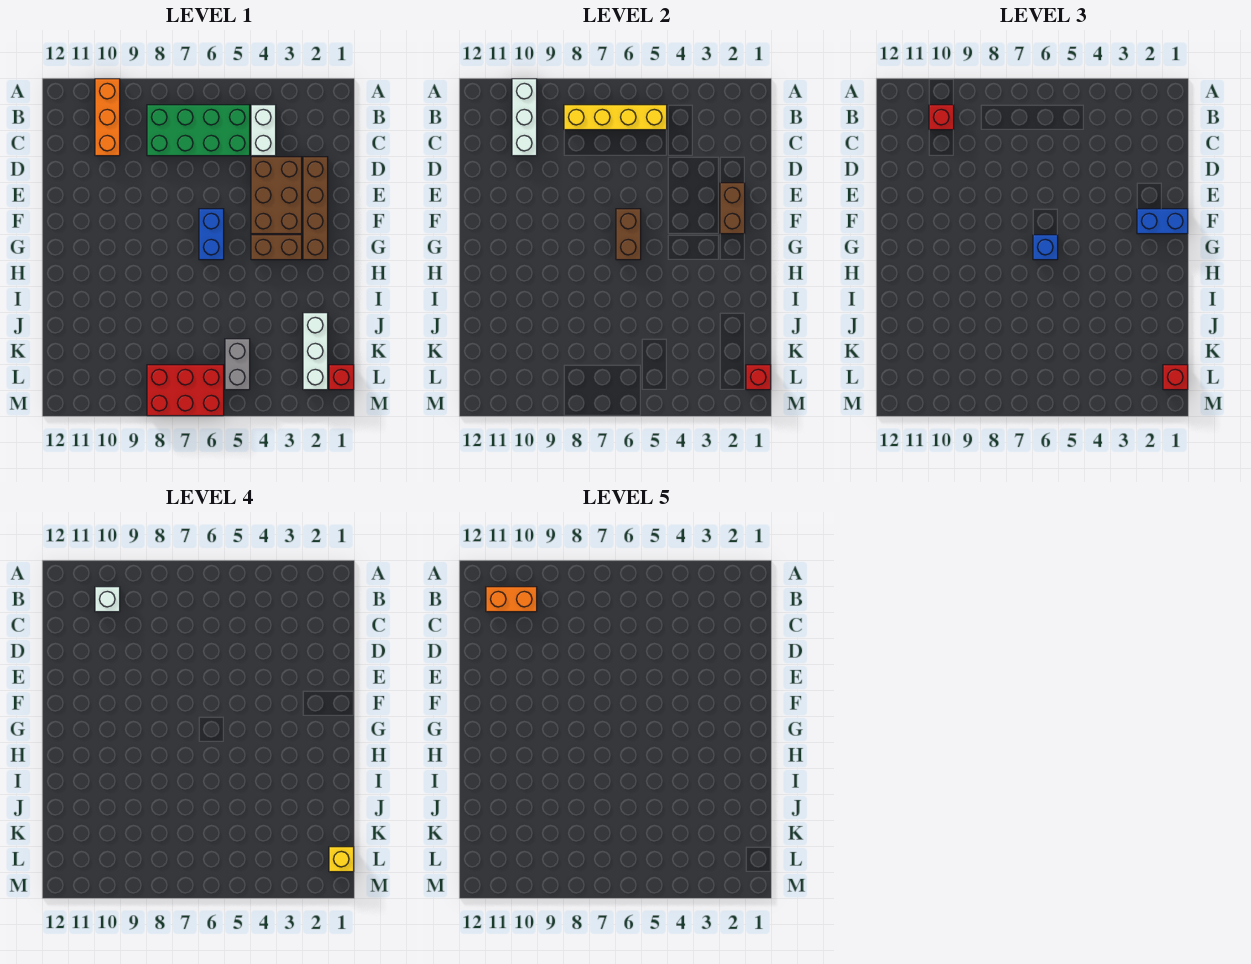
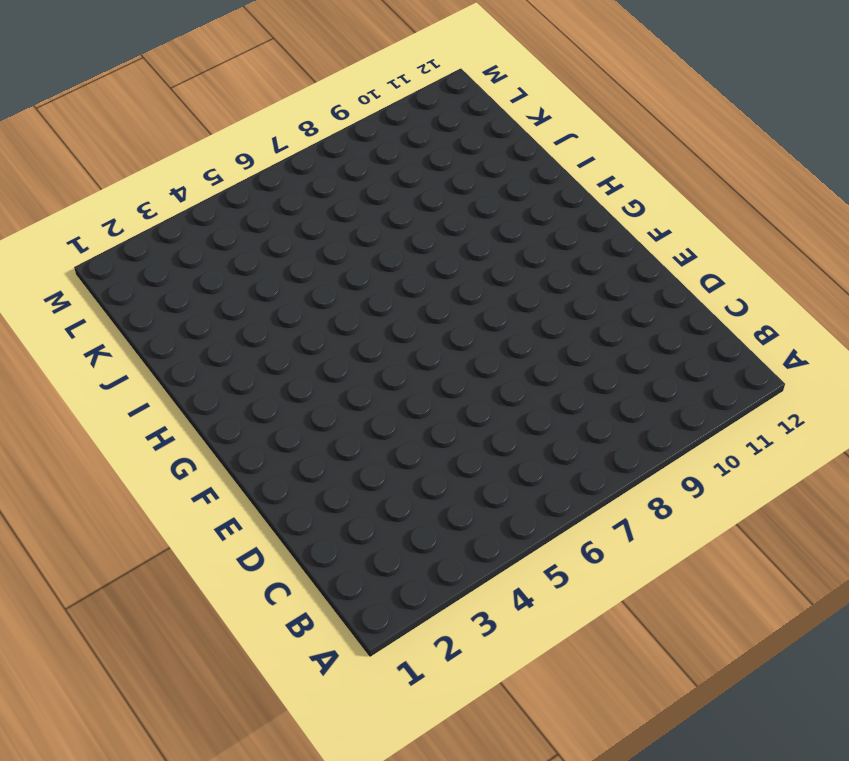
none -> orange brick A10:C10 level 1
none -> white brick B4:C4 level 1
none -> green brick B5:C8 level 1

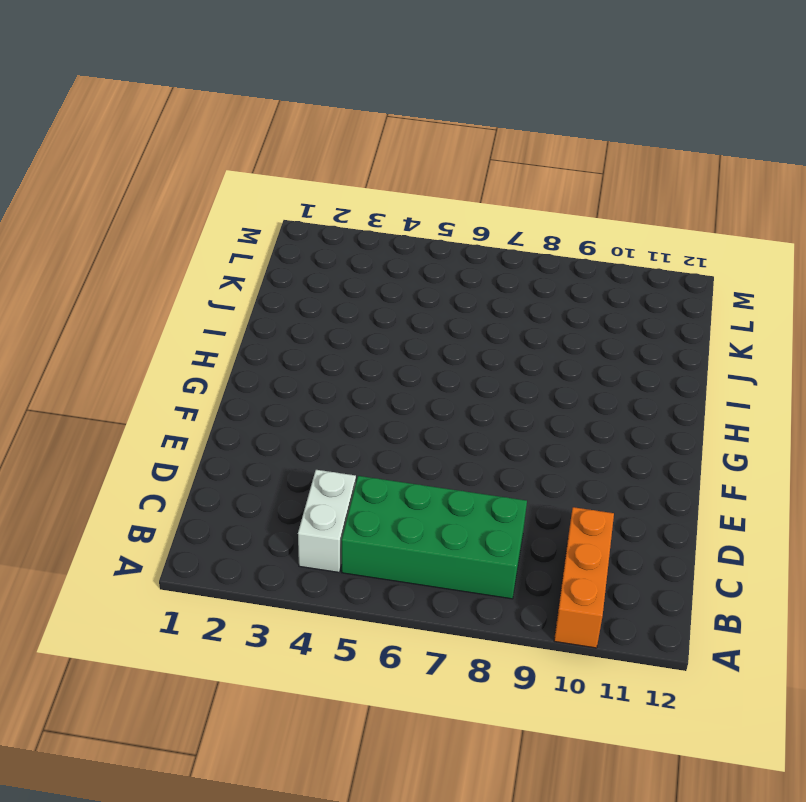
none -> brown brick D2:G2 level 1
none -> brown brick D3:F4 level 1
none -> blue brick F6:G6 level 1

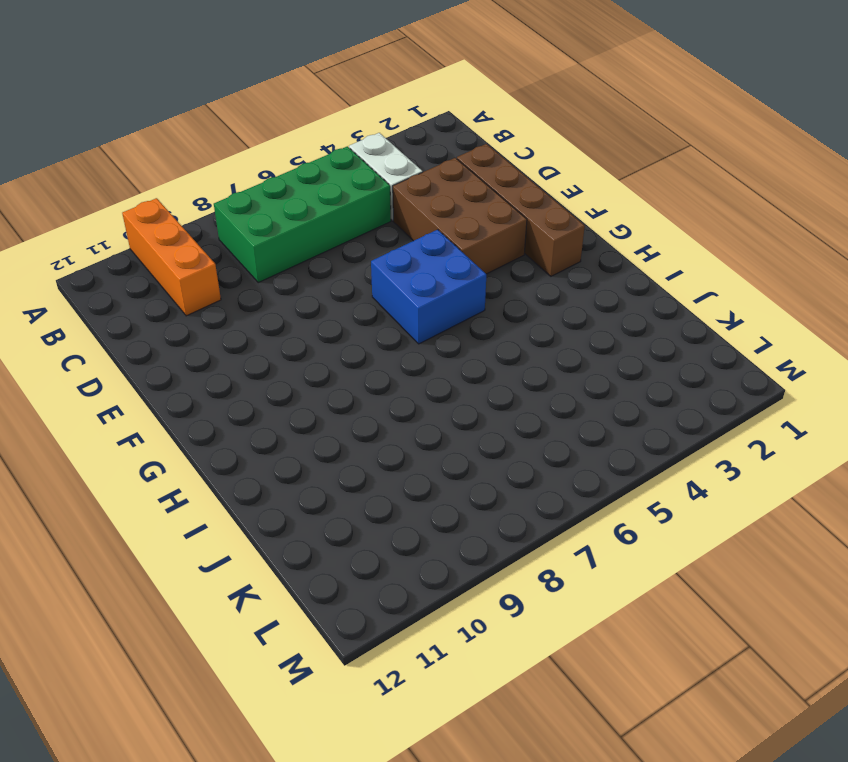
blue brick F5:G6 level 1 -> blue brick F6:G6 level 1
none -> brown brick G3:G4 level 1
none -> white brick J2:L2 level 1
none -> grey brick K5:L5 level 1

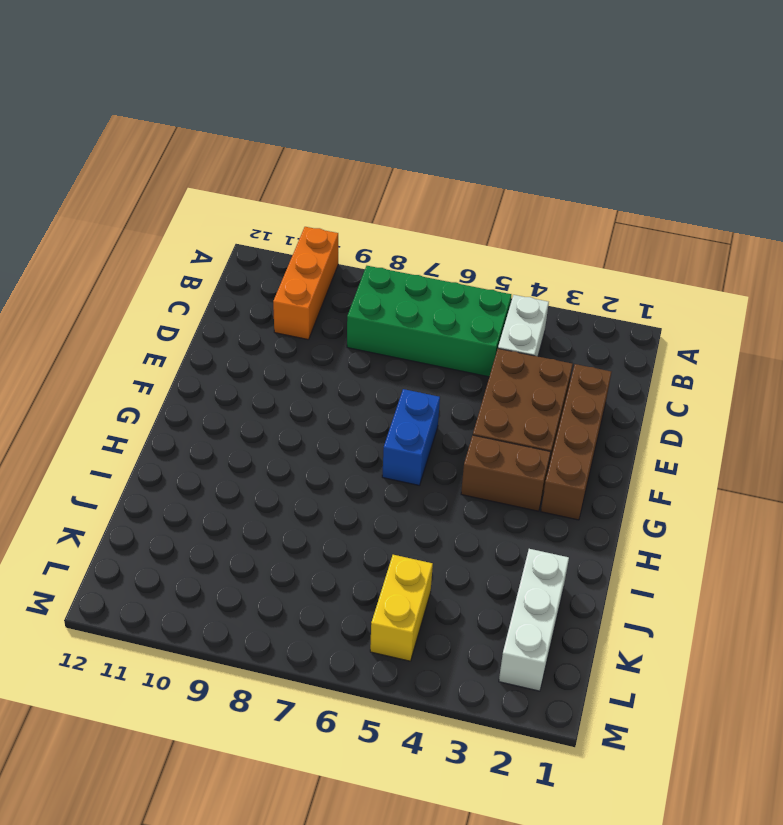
yellow brick K5:L5 level 1 -> grey brick K5:L5 level 1
none -> red brick L1 level 1
none -> red brick L6:M8 level 1
none -> white brick A10:C10 level 2

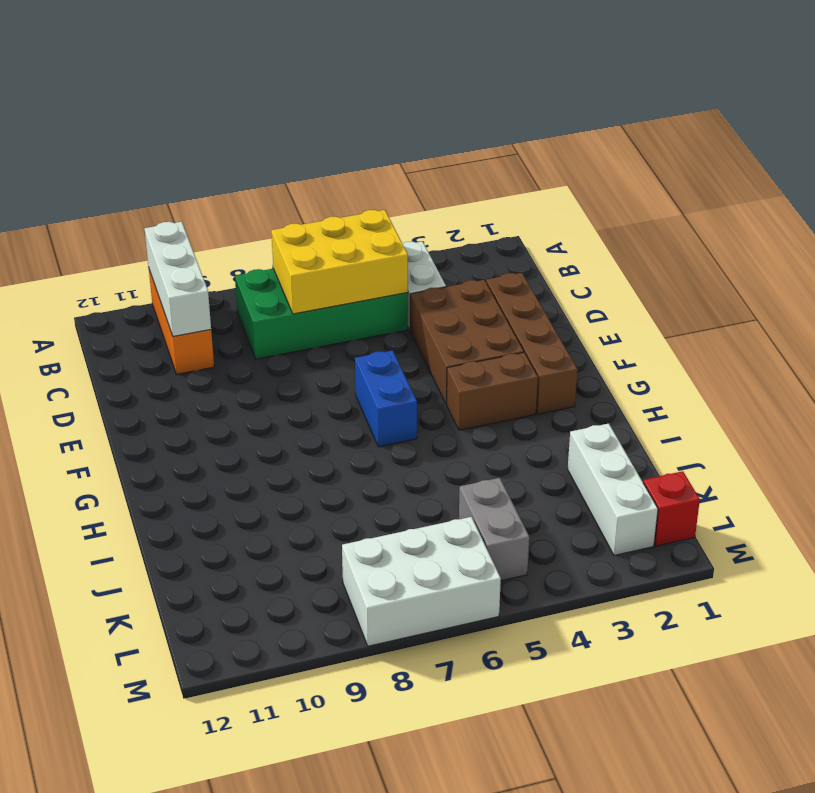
yellow brick B5:C7 level 2 -> yellow brick B5:B8 level 2
white brick L6:M8 level 1 -> red brick L6:M8 level 1
none -> brown brick E2:F2 level 2
none -> brown brick F6:G6 level 2
none -> red brick L1 level 2

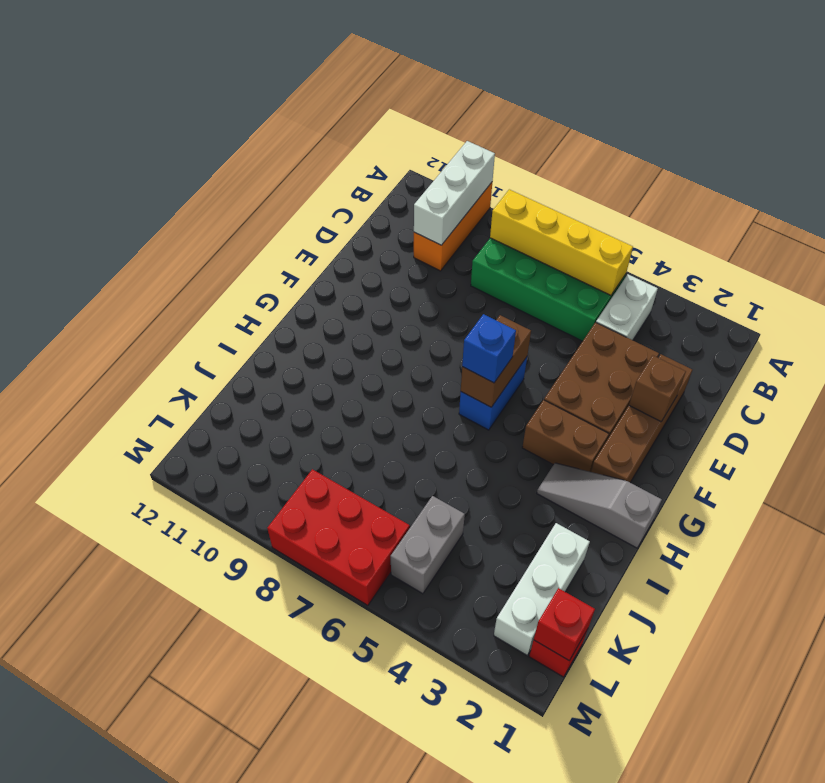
brown brick E2 level 2 -> brown brick E2:F2 level 2
grey slope H1:H3 level 1 top 1 -> none
none -> red brick B10 level 3
none -> blue brick F1:F2 level 3
none -> red brick L1 level 3

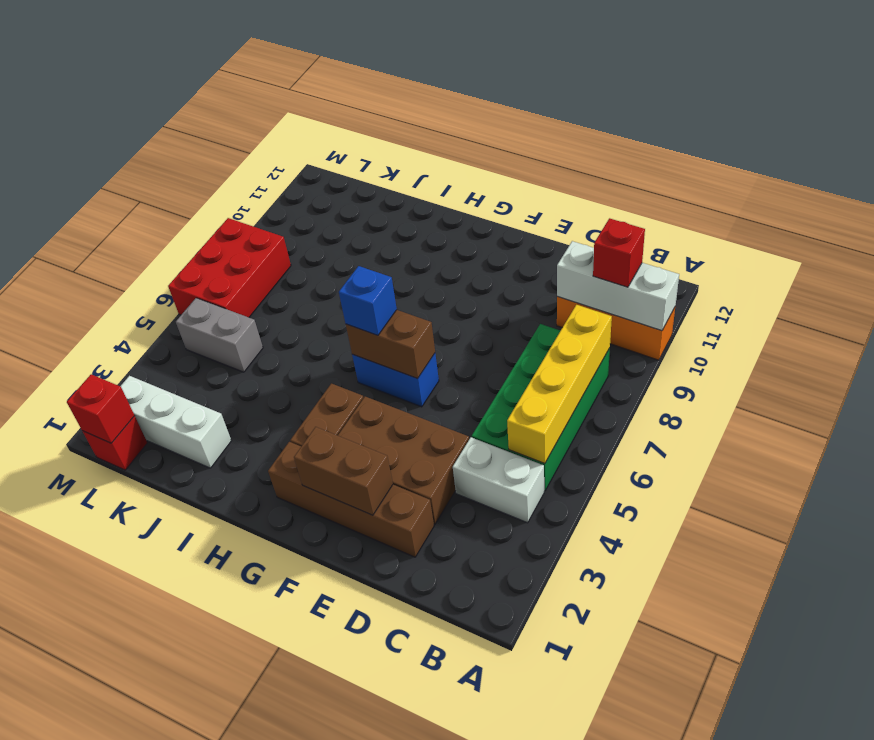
none -> blue brick F1:F2 level 3
none -> red brick L1 level 3
none -> white brick B10 level 4

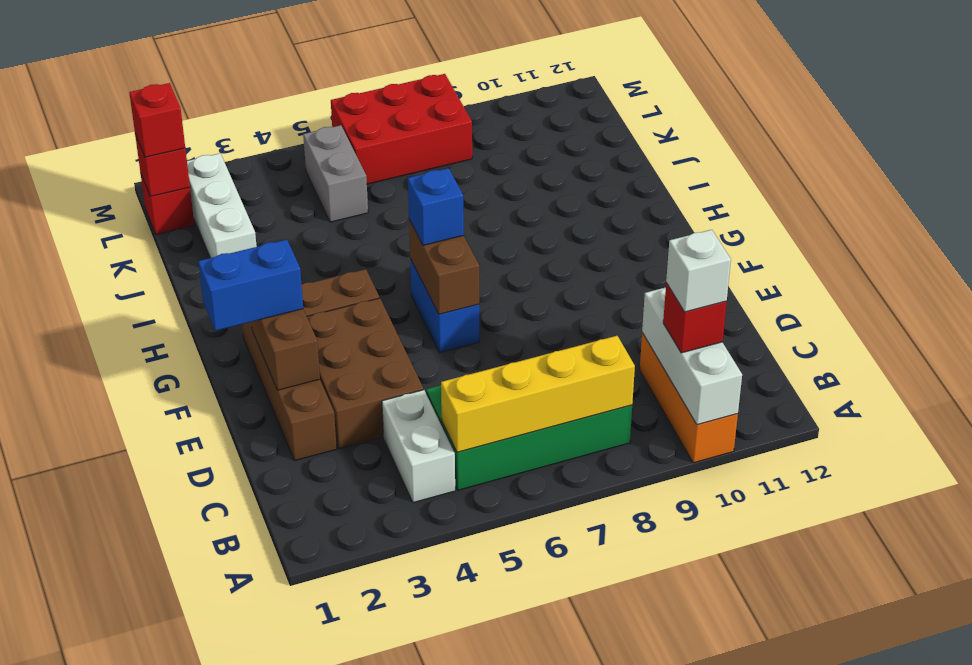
none -> yellow brick L1 level 4
none -> orange brick B10:B11 level 5

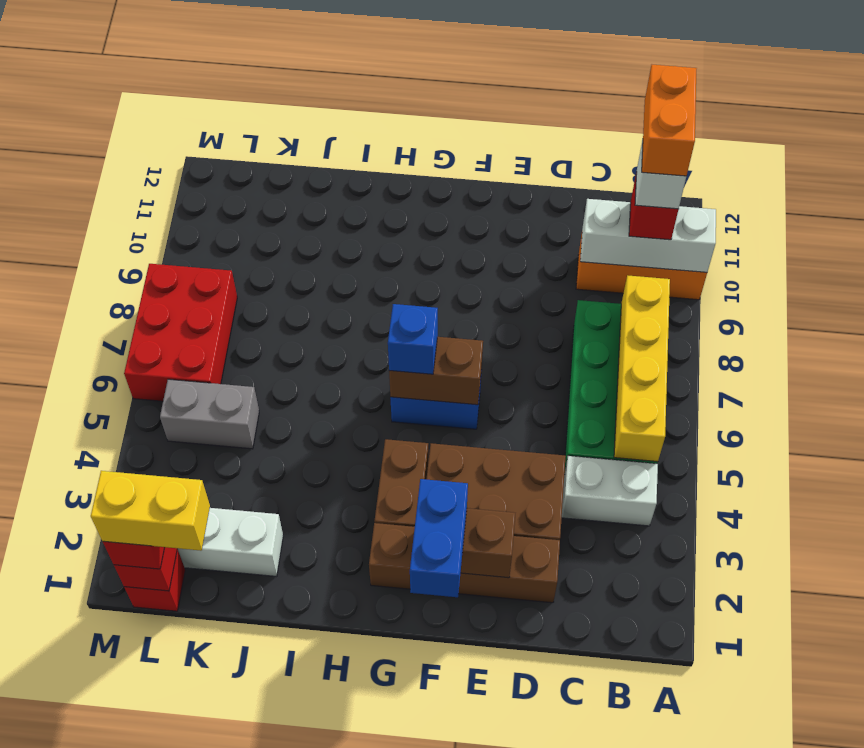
yellow brick K1:L1 level 4 -> yellow brick L1 level 4

